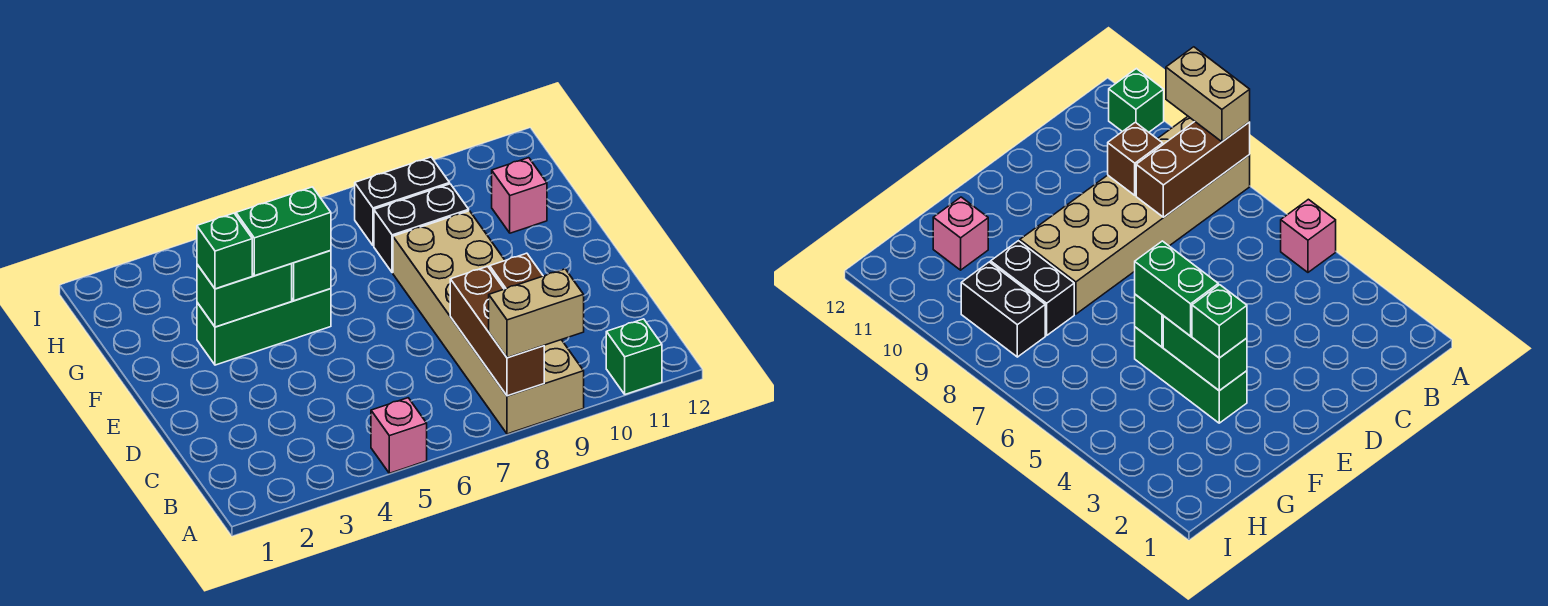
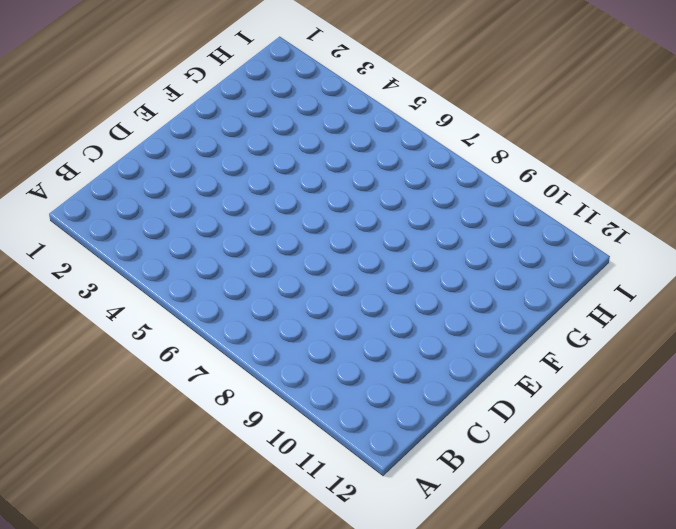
none -> pink brick A5 level 1
none -> tan brick A8:F9 level 1
none -> green brick A11 level 1

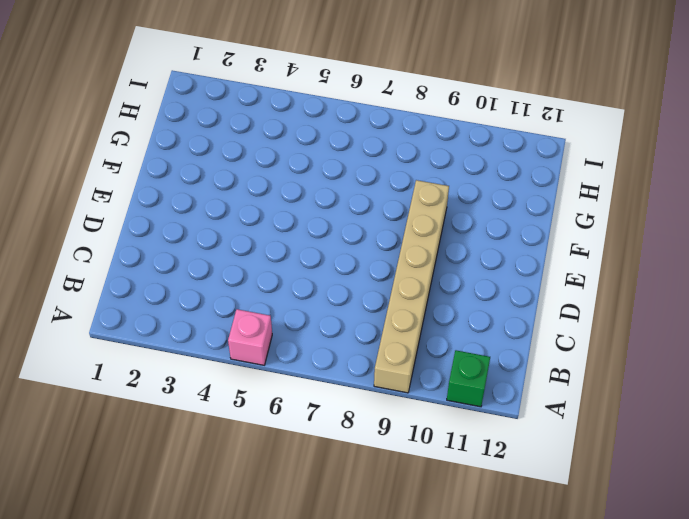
tan brick A9:F9 level 1 -> tan brick A8:F9 level 1
none -> green brick F3:F5 level 1
none -> black brick G8:G9 level 1
none -> pink brick G11 level 1

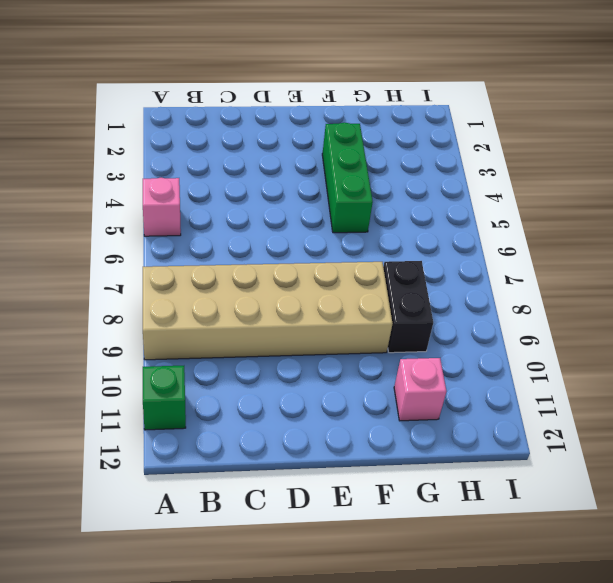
none -> black brick H8:H9 level 1
none -> brown brick A8:C8 level 2
none -> brown brick C9 level 2

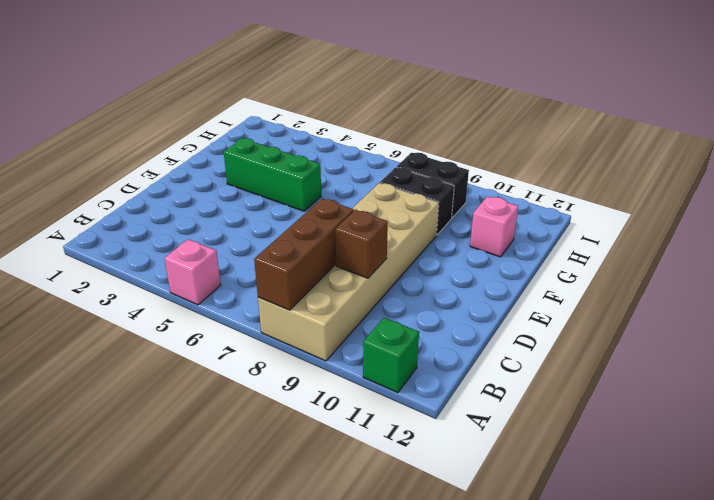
none -> green brick F3:F4 level 2
none -> green brick F5 level 2
none -> tan brick A8:A9 level 3

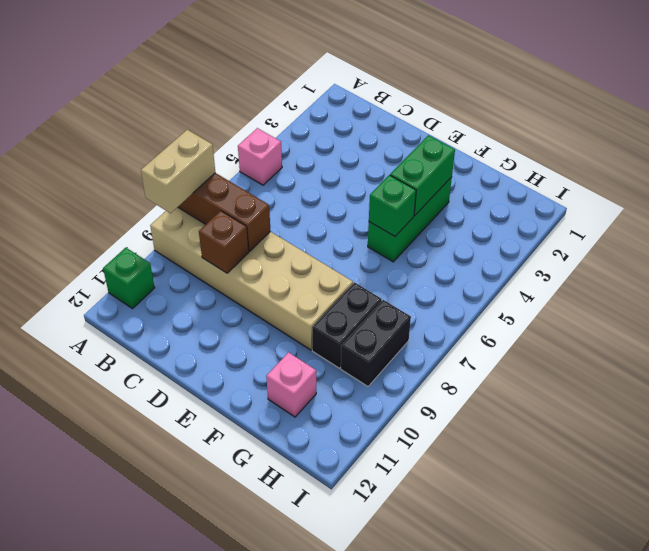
none -> green brick F3 level 3
none -> green brick F4:F5 level 3

